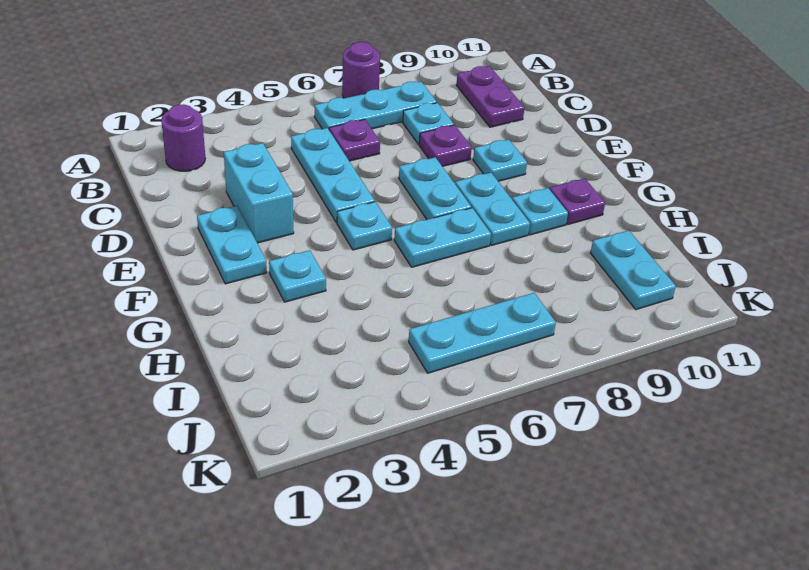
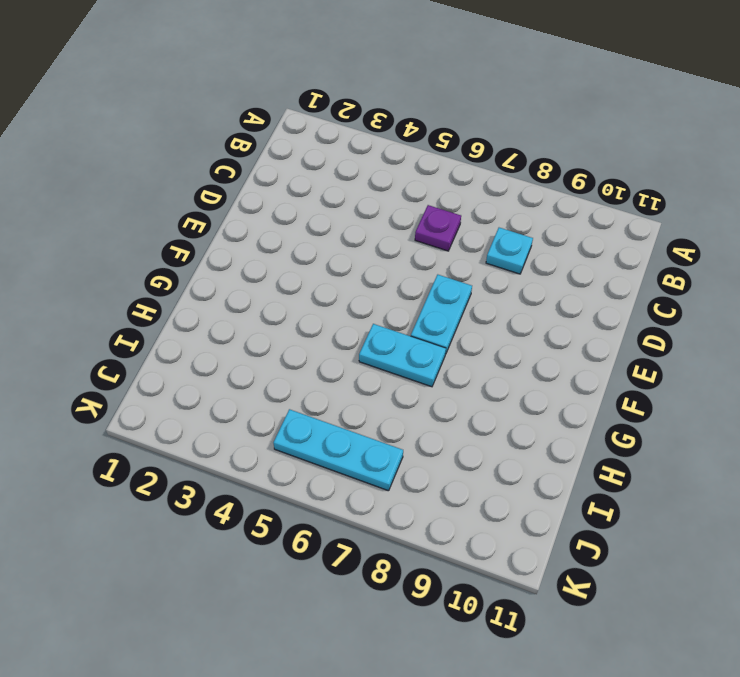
none -> purple round brick A7 level 1
none -> purple round brick B2 level 1
none -> cyan plate B6:B8 level 1

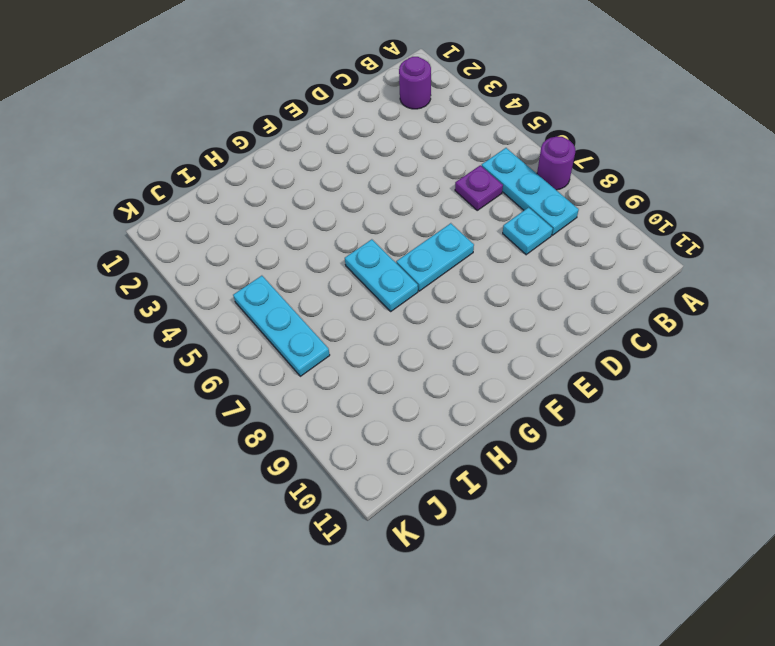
none -> purple plate B10:C10 level 1
none -> cyan plate C5:E5 level 1
none -> cyan brick D3:E3 level 1

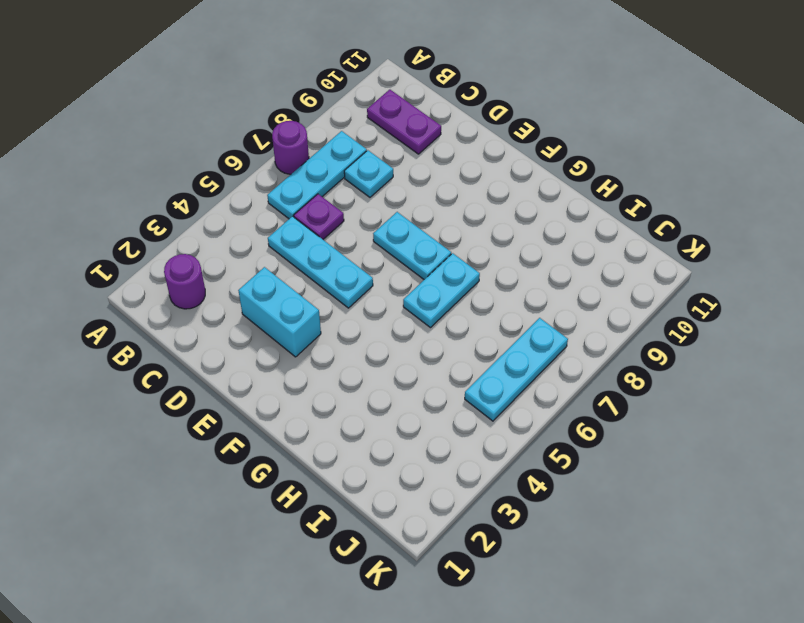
none -> purple plate D8 level 1
none -> cyan plate E2:F2 level 1
none -> cyan plate E9 level 1

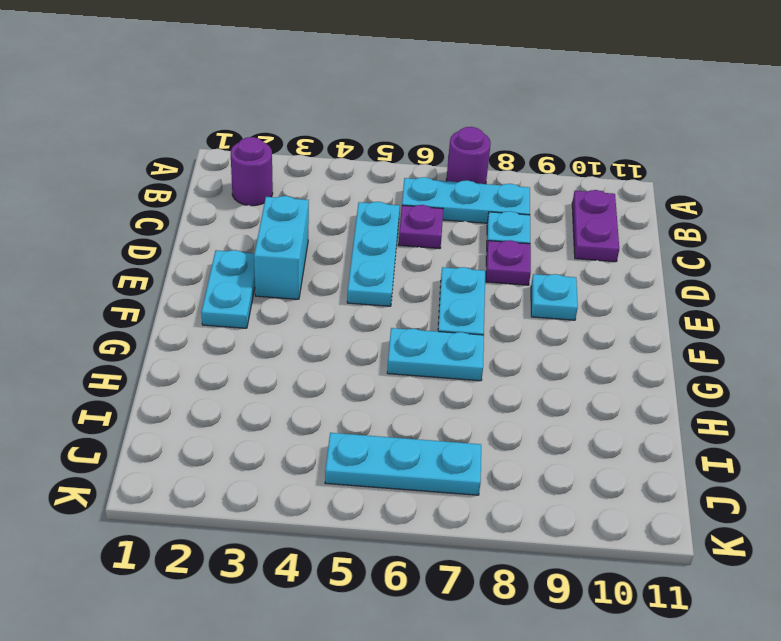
none -> cyan plate F5 level 1
none -> cyan plate F8:G8 level 1
none -> cyan plate G3 level 1

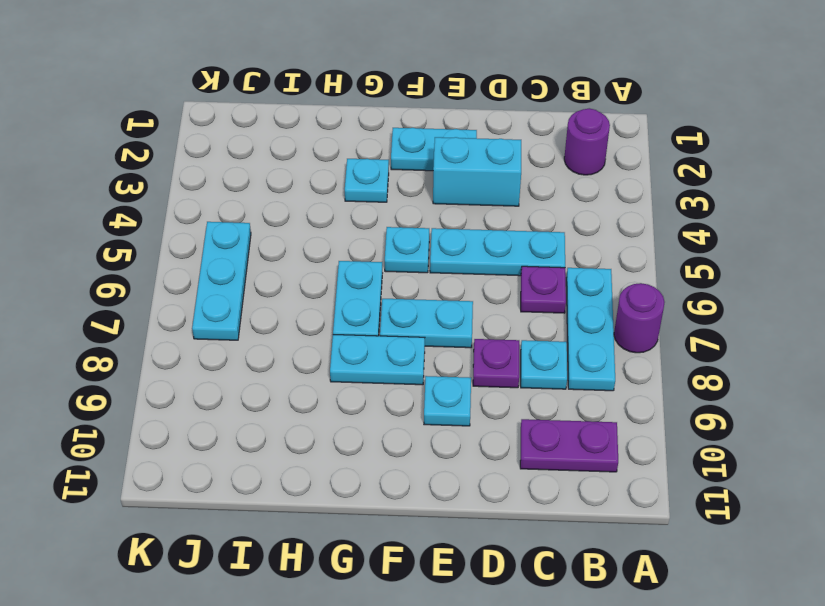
none -> cyan plate G9 level 1
none -> purple plate G10 level 1
none -> cyan plate I10:J10 level 1

